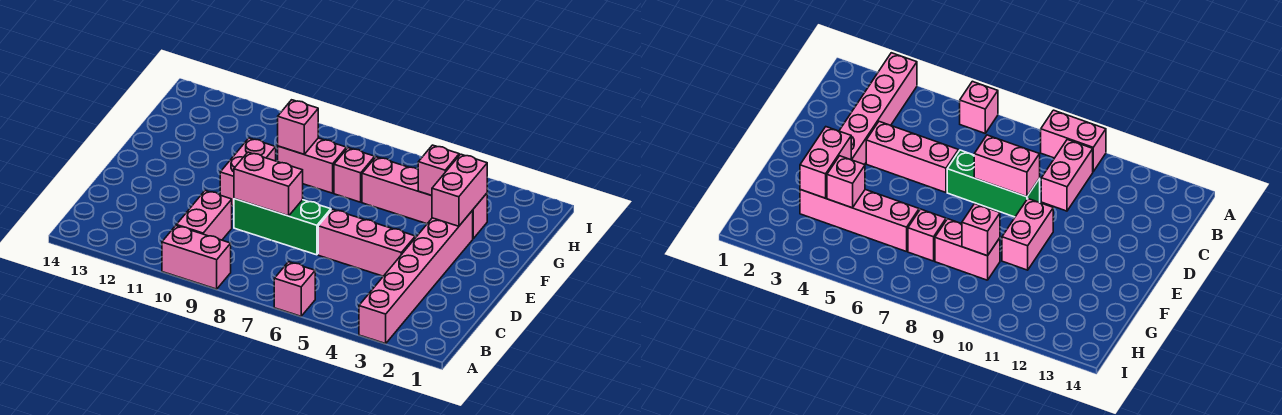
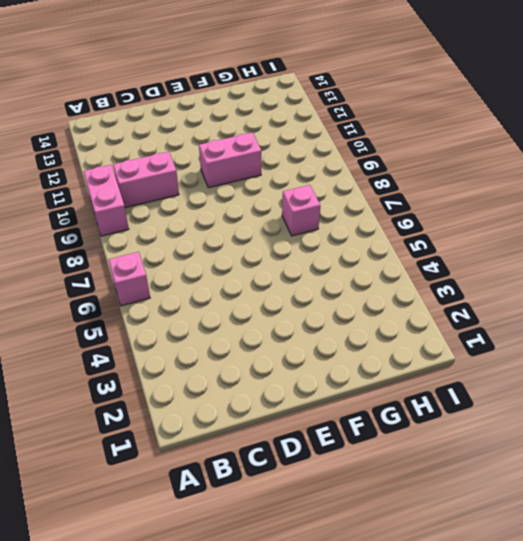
none -> pink brick A3:F3 level 1
none -> pink brick D4:D6 level 1
none -> green brick D7:D9 level 1

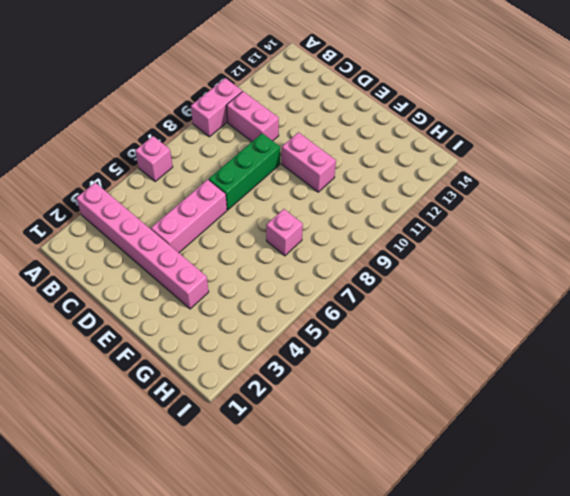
none -> pink brick G3:G6 level 1
none -> pink brick G8:G9 level 1
none -> pink brick D8:D9 level 2

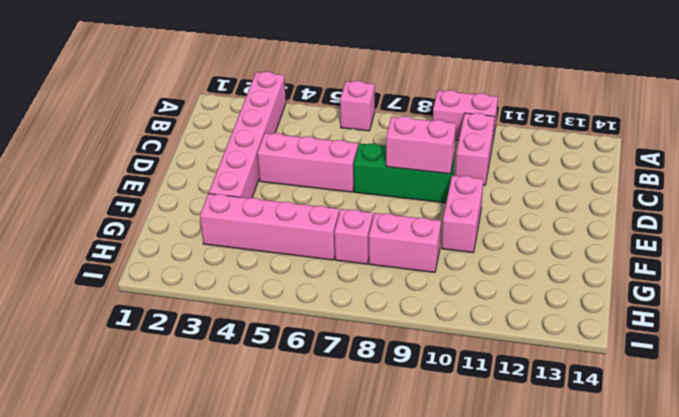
none -> pink brick F3:G3 level 2
none -> pink brick G4 level 2
none -> pink brick G9 level 2

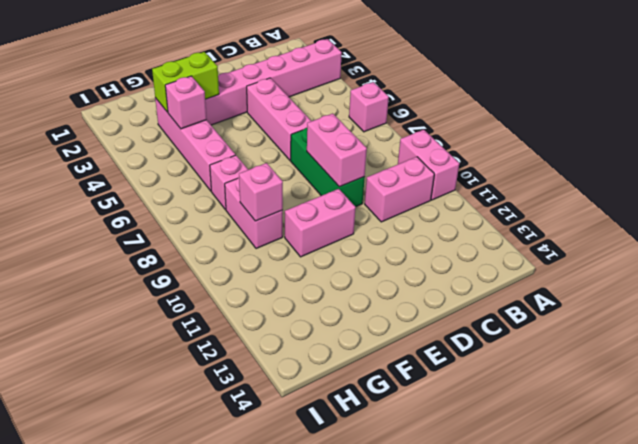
lime brick F3:G3 level 2 -> pink brick F3:G3 level 2

